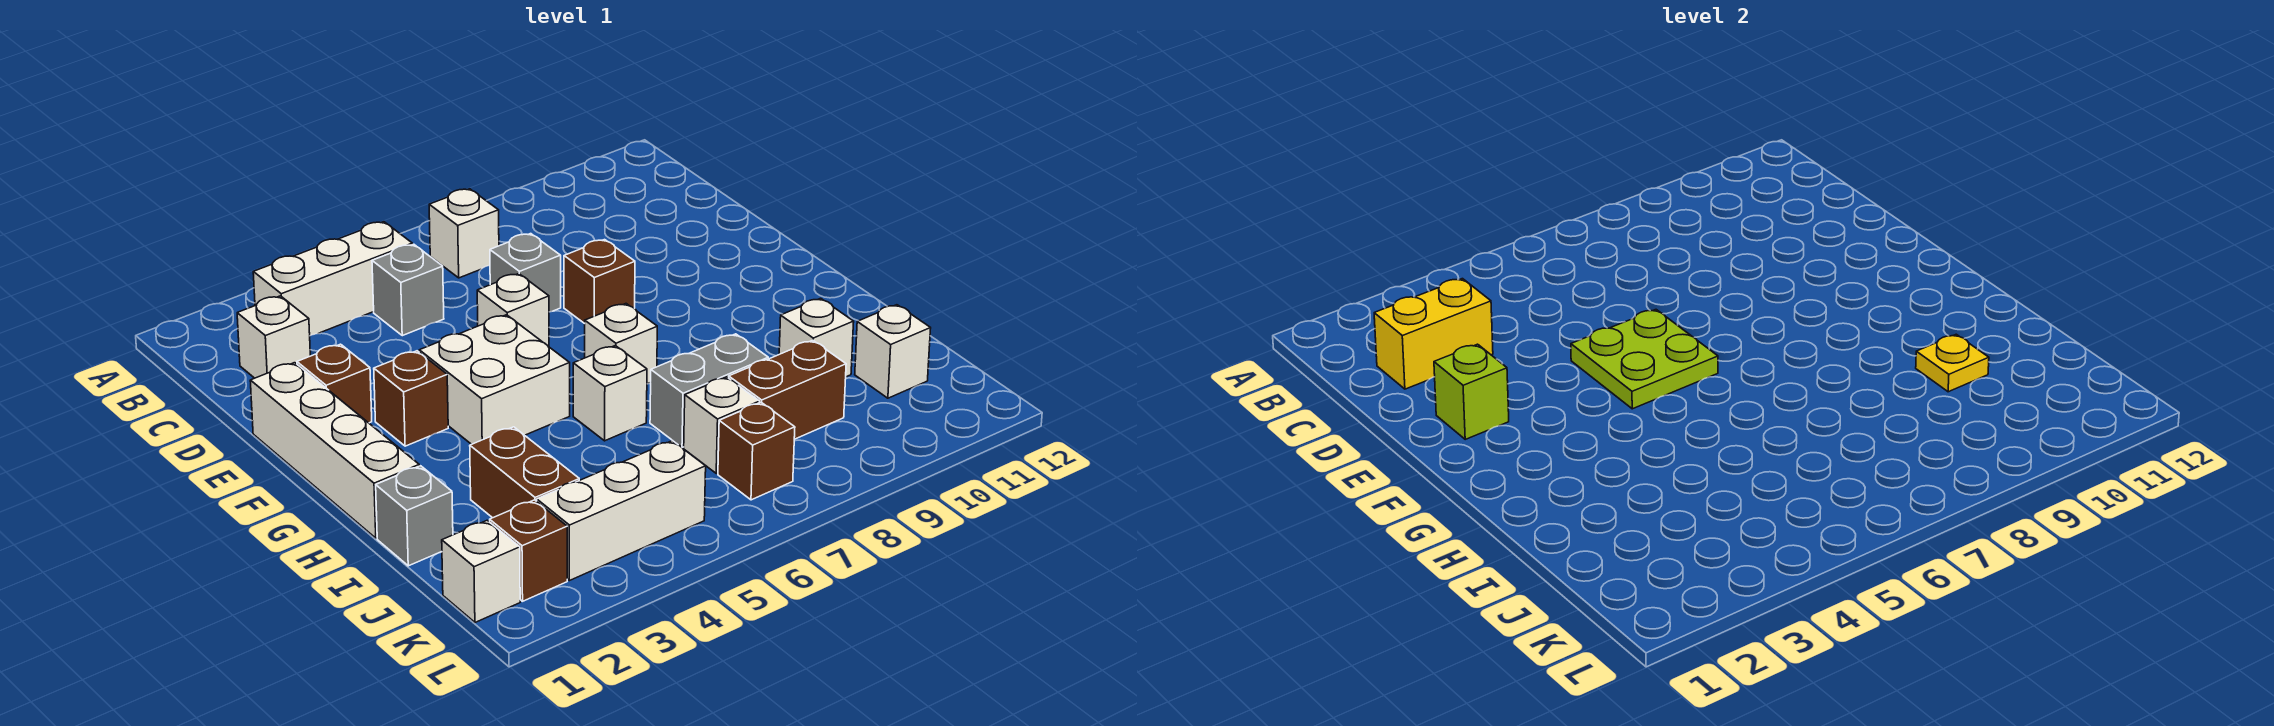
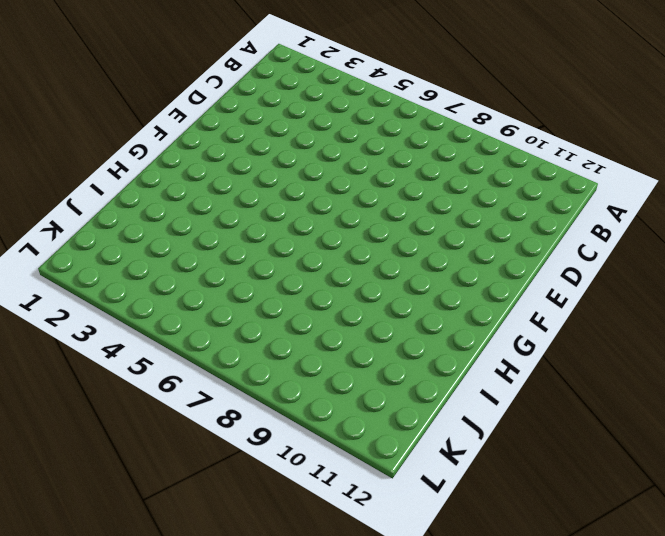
none -> white brick B3:B5 level 1
none -> white brick B7 level 1
none -> white brick C2 level 1

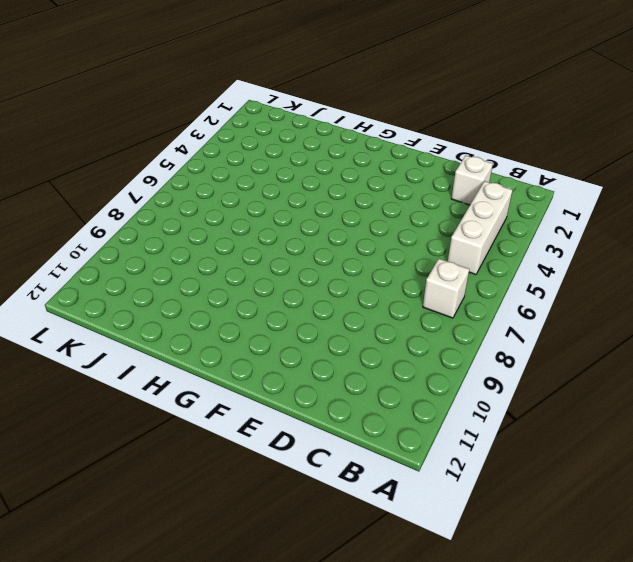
none -> grey brick C5 level 1
none -> grey brick D7 level 1
none -> white brick E1:H1 level 1

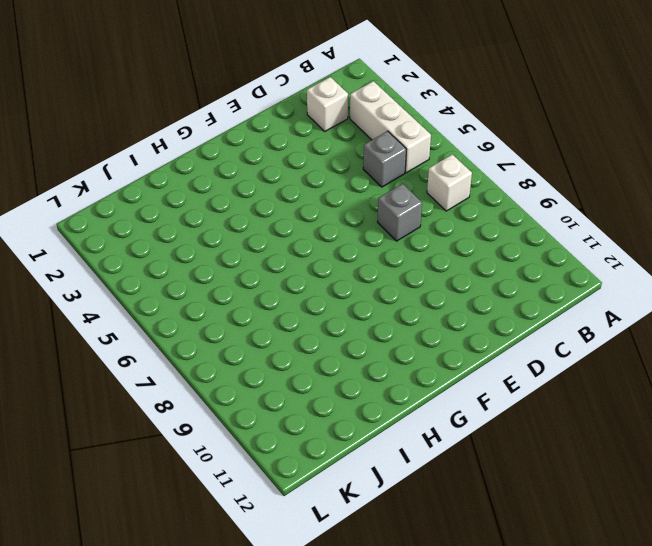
none -> white brick E1:H1 level 1
none -> brown brick E2 level 1
none -> white brick E6 level 1

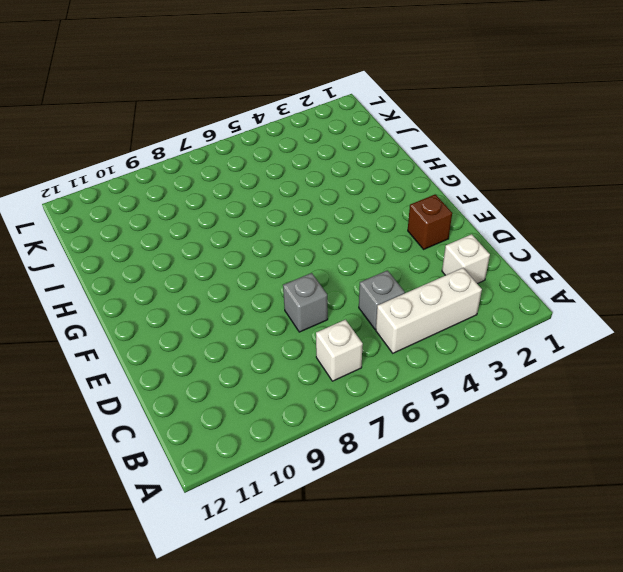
none -> white brick E1:H1 level 1
none -> white brick E6 level 1
none -> brown brick E8 level 1

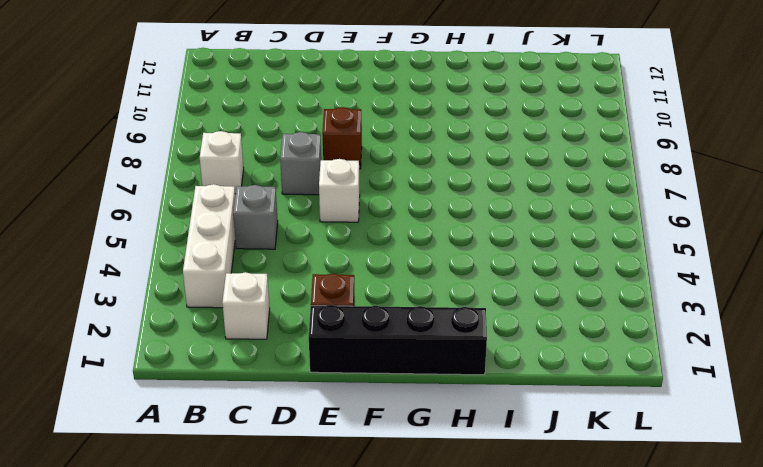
black brick E1:H1 level 1 -> white brick E1:H1 level 1
none -> brown brick F3 level 1
none -> white brick F4:G5 level 1
none -> white brick G7 level 1

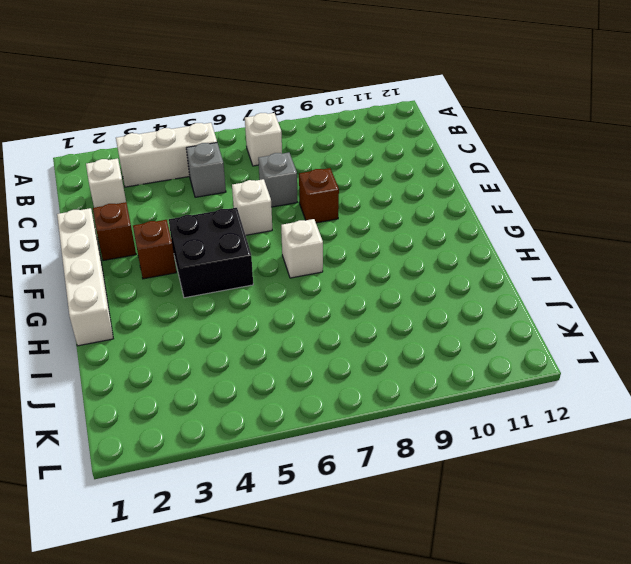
black brick F4:G5 level 1 -> white brick F4:G5 level 1
none -> white brick H6 level 1
none -> grey brick I1 level 1
none -> brown brick I3:J3 level 1

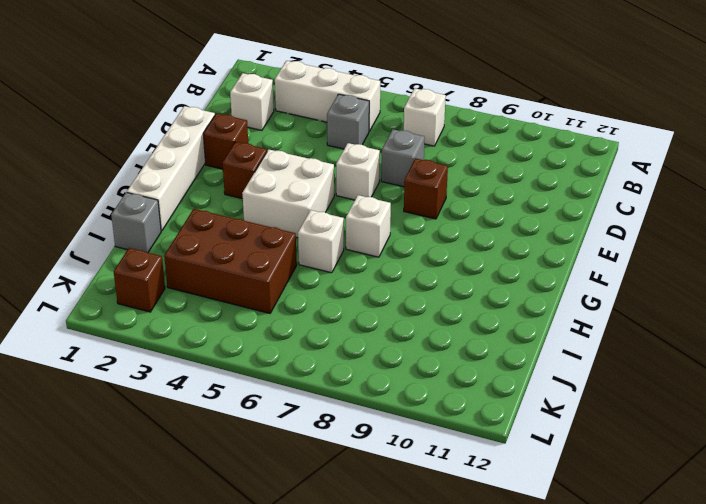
brown brick I3:J5 level 1 -> brown brick I3:J3 level 1
none -> grey brick I7:I8 level 1
none -> white brick I10 level 1
none -> white brick J7 level 1

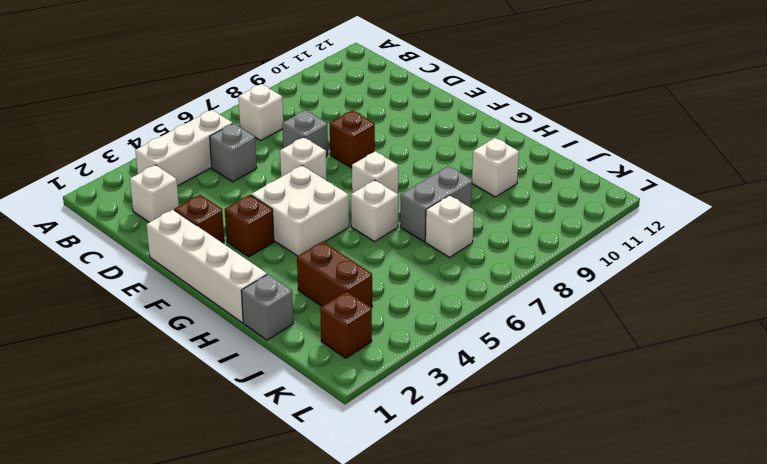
none -> brown brick J8:J9 level 1
none -> white brick J11 level 1
none -> white brick K1 level 1

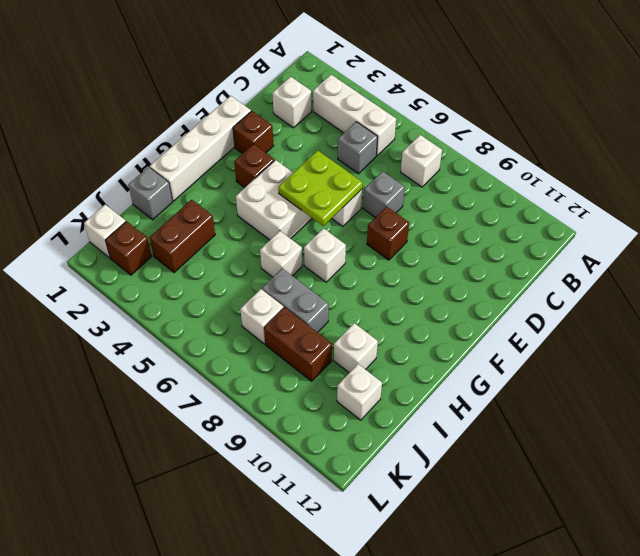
none -> white brick K3:K5 level 1
none -> brown brick K7 level 1
none -> yellow brick C2:C3 level 2

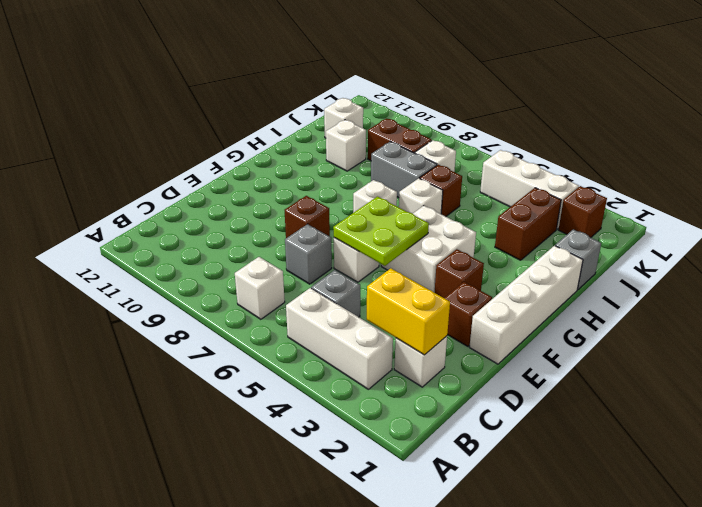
brown brick I6 level 1 -> brown brick K7 level 1
none -> white brick K1 level 1
none -> lime brick E2 level 2
none -> yellow plate I10 level 2

